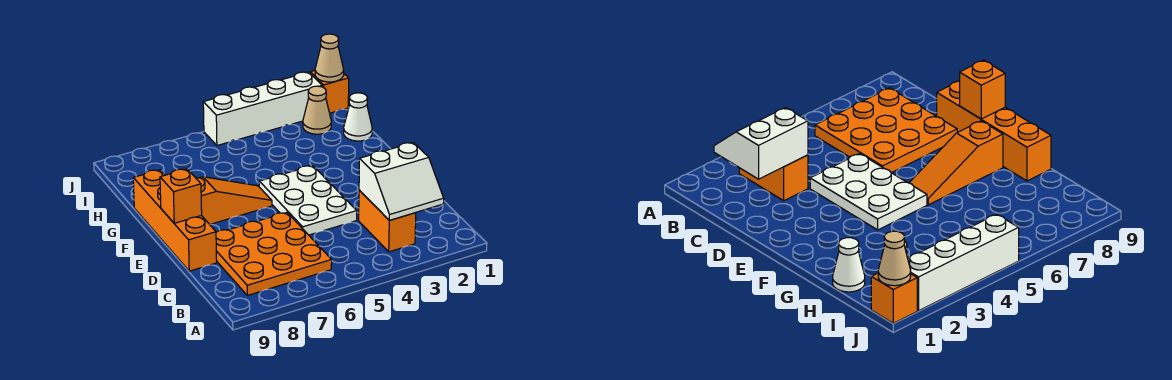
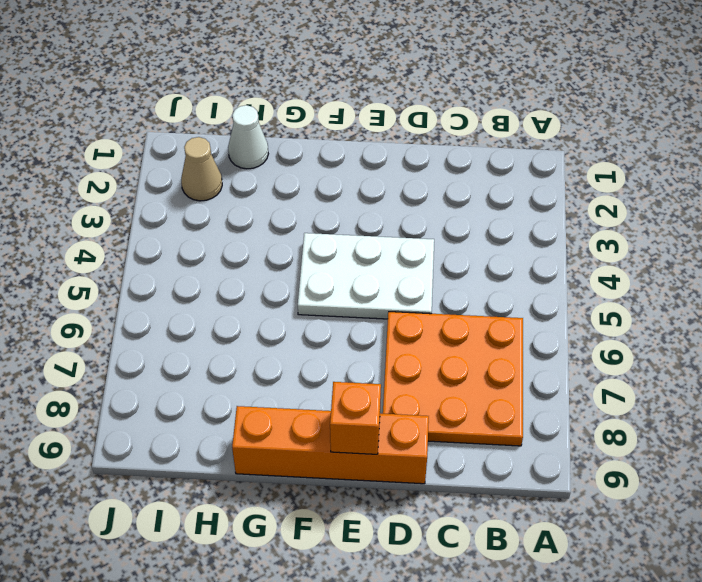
none -> orange brick B3:C3 level 1
none -> orange slope F6:F8 level 1 top 8
none -> orange brick J1 level 1

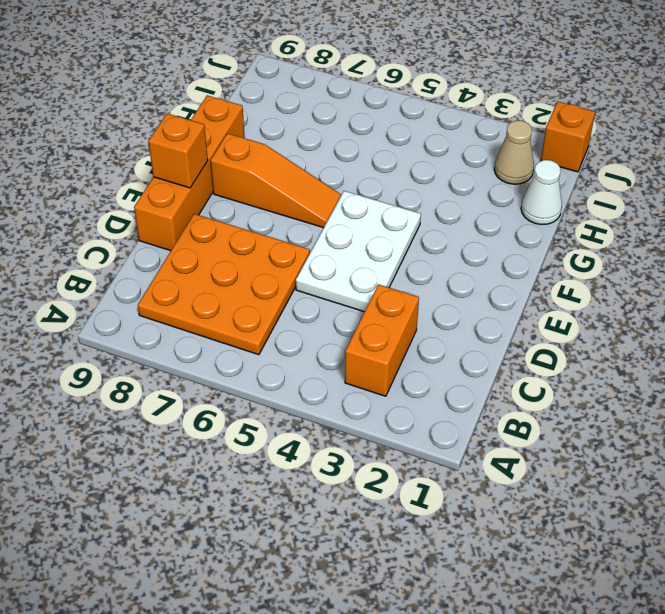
none -> white brick J2:J5 level 1
none -> white slope B2:C3 level 2 top C
none -> tan cone J1 level 2

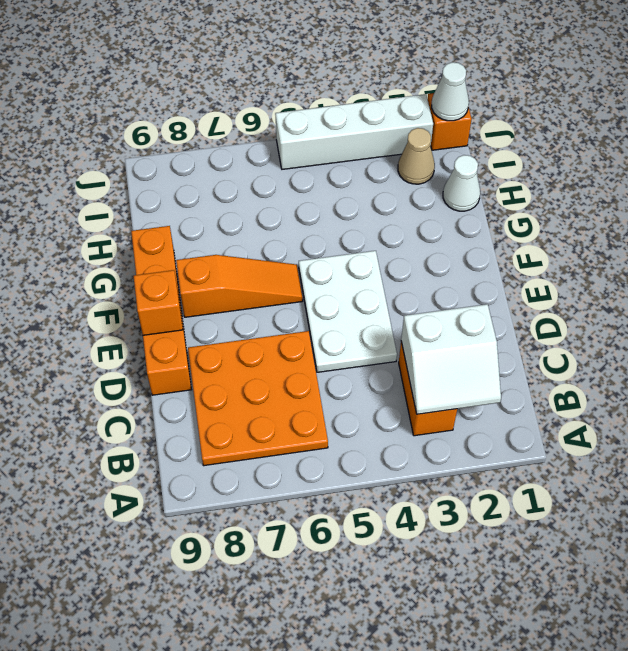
white cone J1 level 2 -> tan cone J1 level 2

